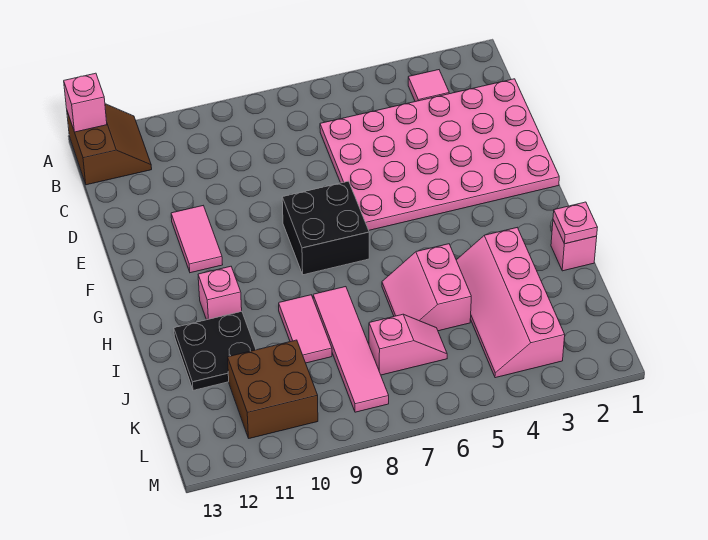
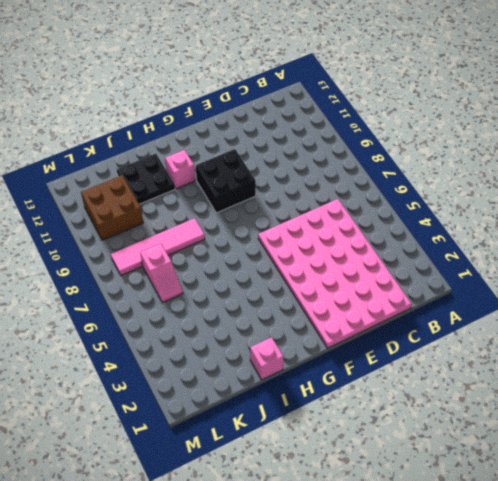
black brick F9:G10 level 1 -> black brick F7:G8 level 1
none -> brown slope A12:B13 level 1 top 13
none -> pink tile B3 level 1
none -> pink tile E11:F11 level 1

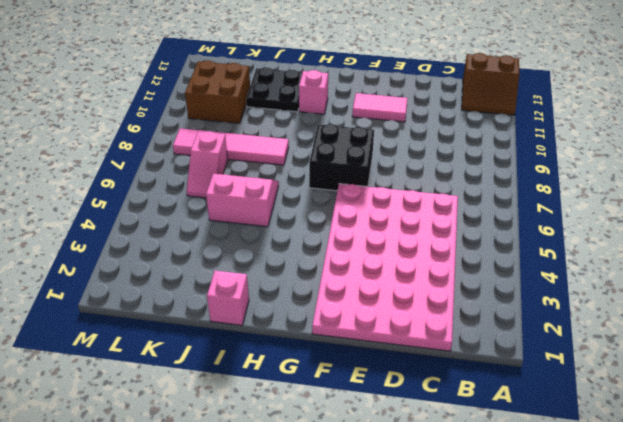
none -> pink tile B3 level 1
none -> pink slope I3:L4 level 1 top 3
none -> pink tile I9:J9 level 1

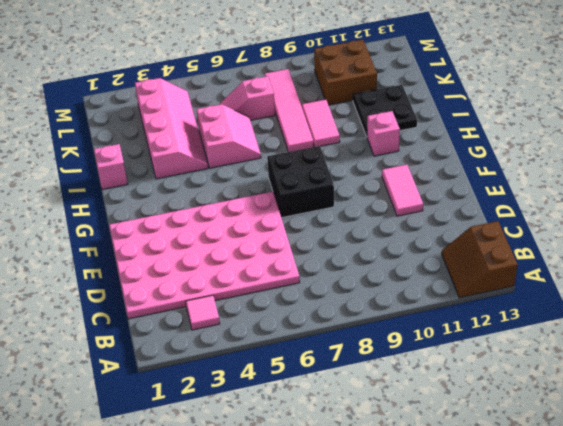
none -> pink brick A13 level 2
none -> pink plate I1 level 2

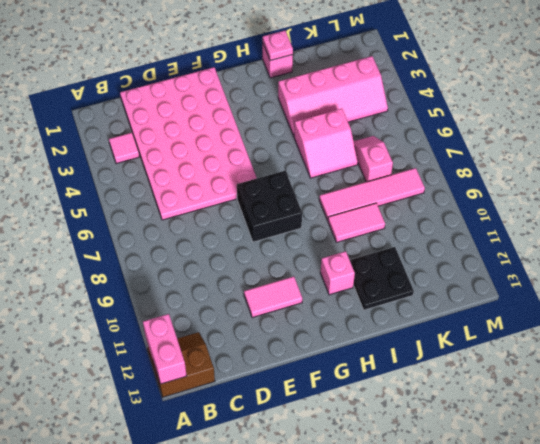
pink brick A12:A13 level 2 -> pink brick A13 level 2
none -> brown brick K10:L11 level 1

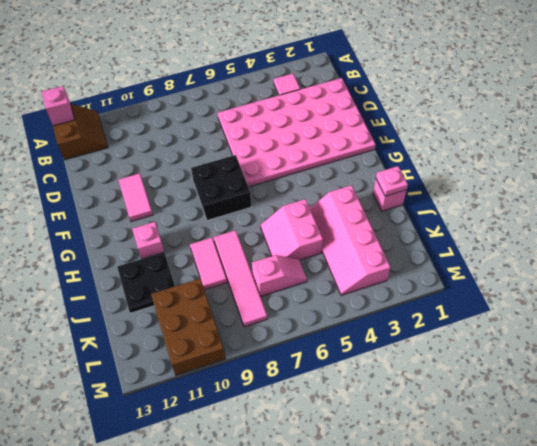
brown brick K10:M11 level 1 -> brown brick K10:L11 level 1

